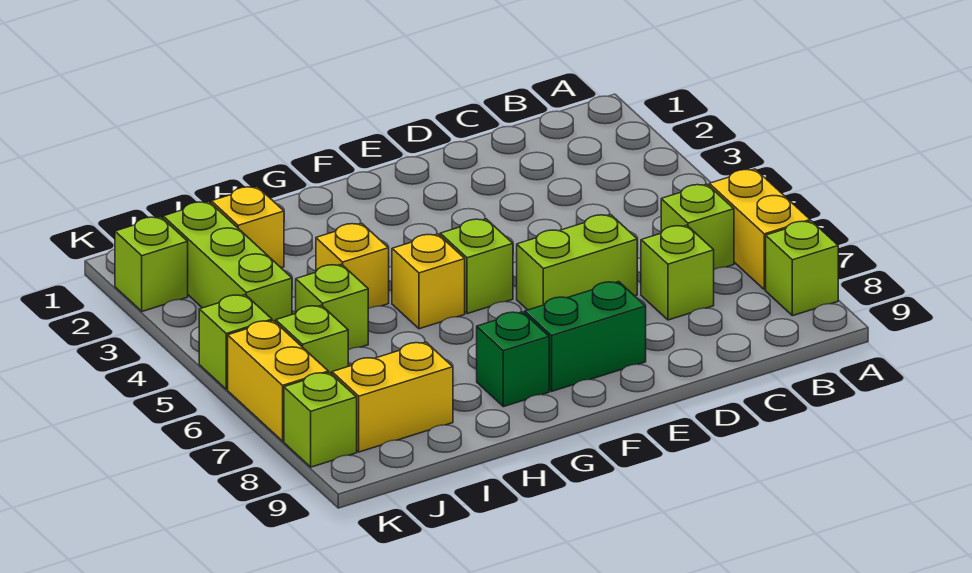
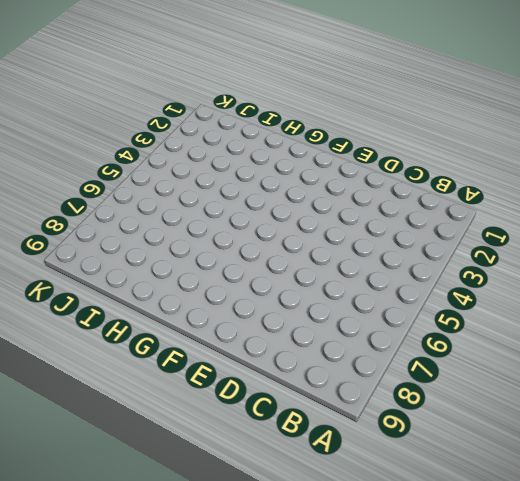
none -> yellow brick A6:A7 level 1
none -> lime brick A8 level 1
none -> lime brick B6 level 1

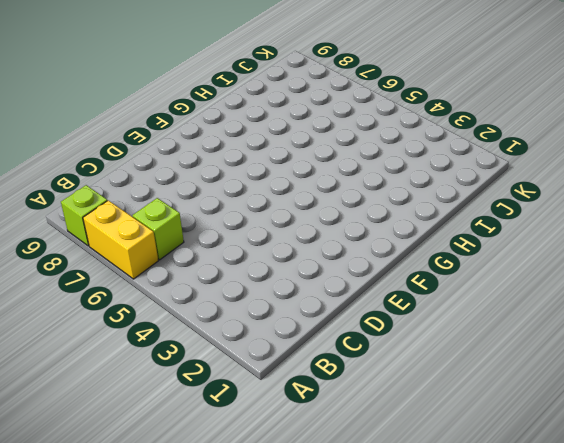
none -> lime brick C7 level 1
none -> lime brick D6:E6 level 1
none -> green brick E8:F8 level 1

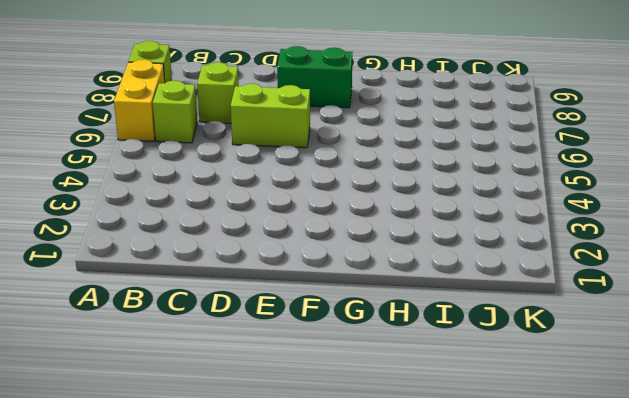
none -> lime brick F5 level 1
none -> yellow brick G5 level 1
none -> green brick G8 level 1

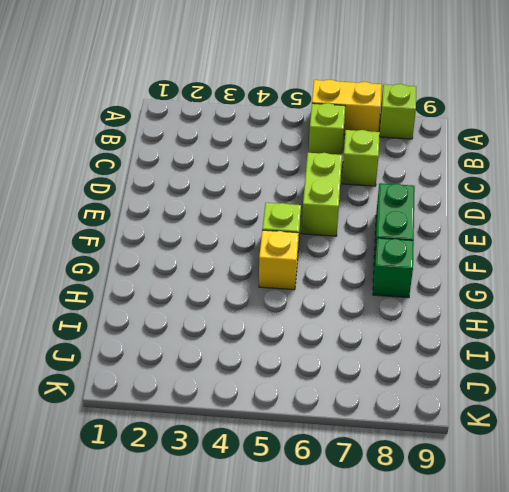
none -> yellow brick H4 level 1
none -> yellow brick I2 level 1
none -> lime brick I5 level 1

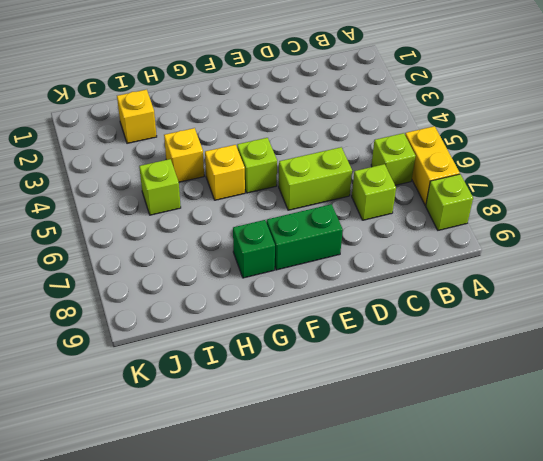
none -> yellow brick I8:J8 level 1
none -> lime brick J2:J4 level 1
none -> lime brick J6 level 1

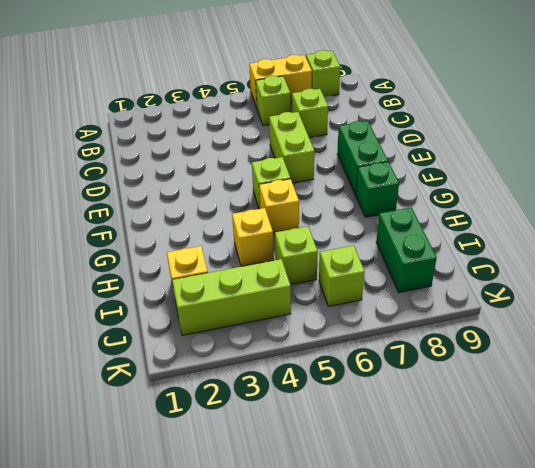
green brick I8:J8 level 1 -> yellow brick I8:J8 level 1
none -> lime brick K2 level 1
none -> lime brick K5 level 1
none -> yellow brick K6:K7 level 1

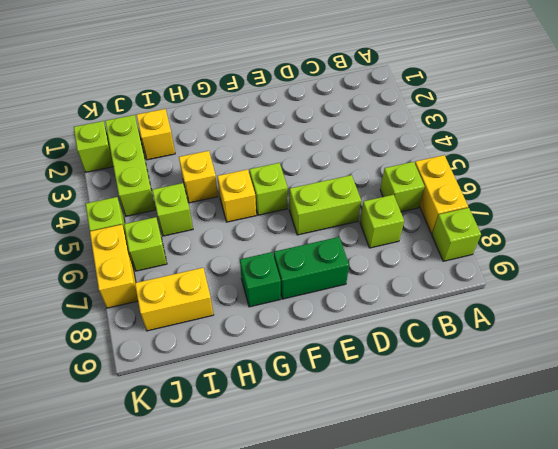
none -> lime brick K8 level 1

